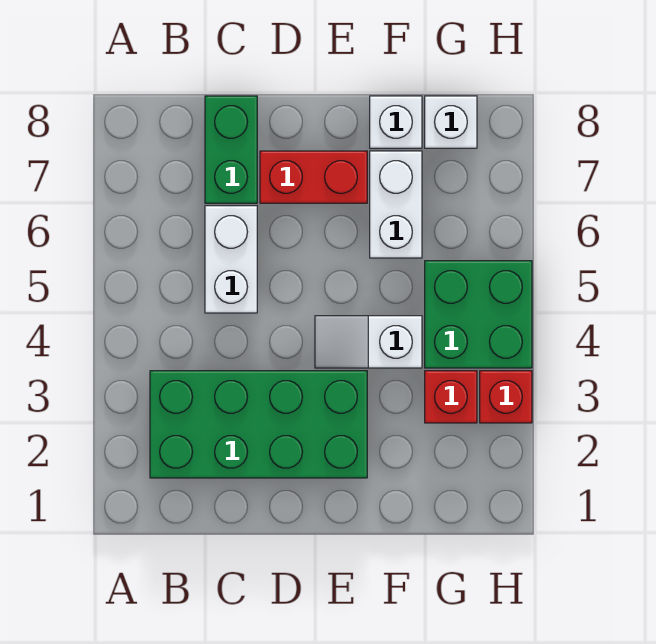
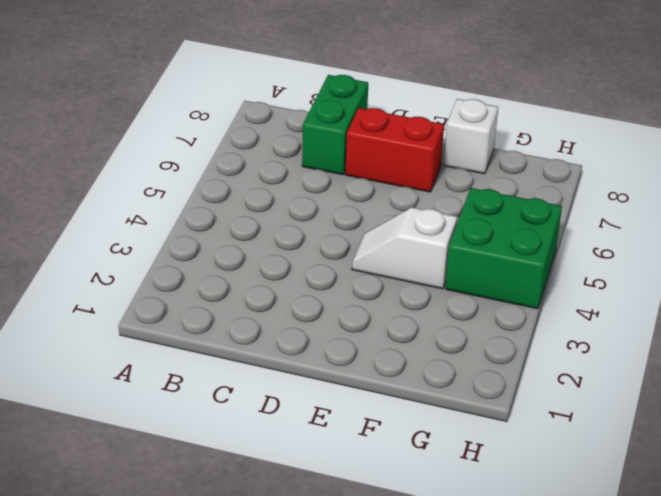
none -> green brick B2:E3 level 1
none -> white brick C5:C6 level 1

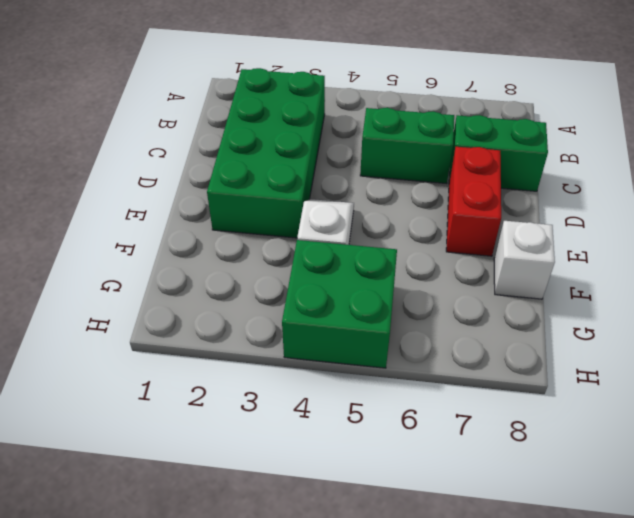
green brick C5:C6 level 1 -> white brick C5:C6 level 1
none -> white brick F6:F7 level 1
none -> red brick G3 level 1

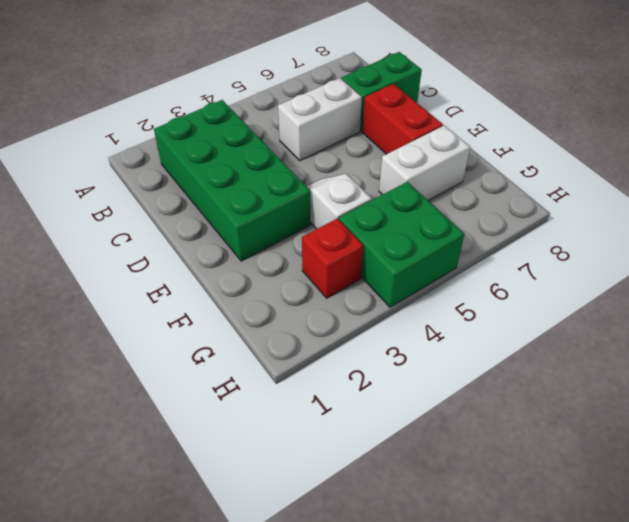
none -> white brick F8 level 1
none -> white brick G8 level 1

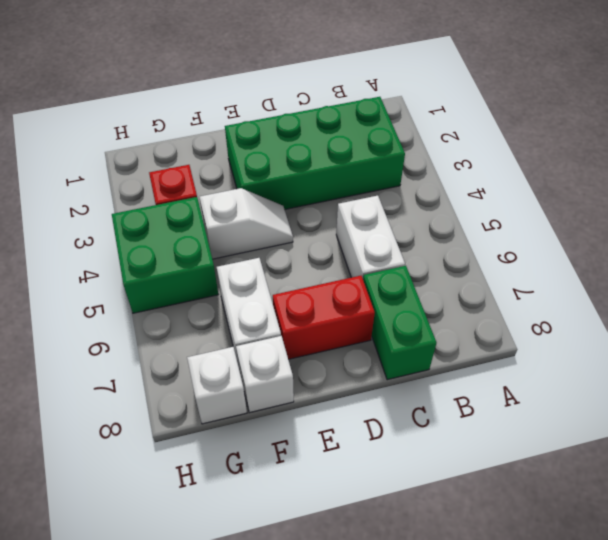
none -> red brick H3 level 1

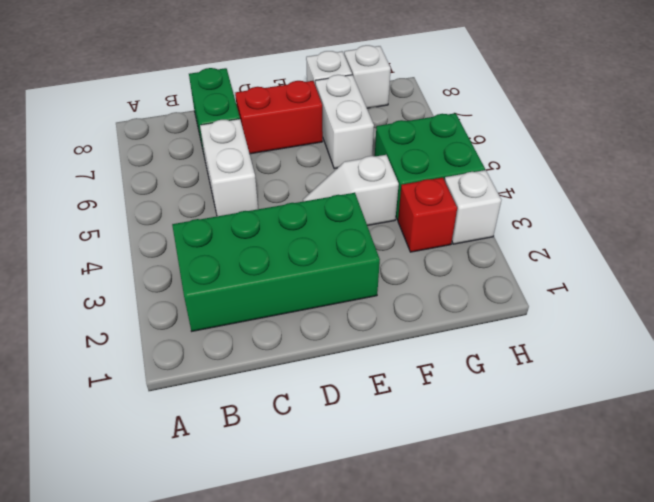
white brick H3 level 1 -> red brick H3 level 1

